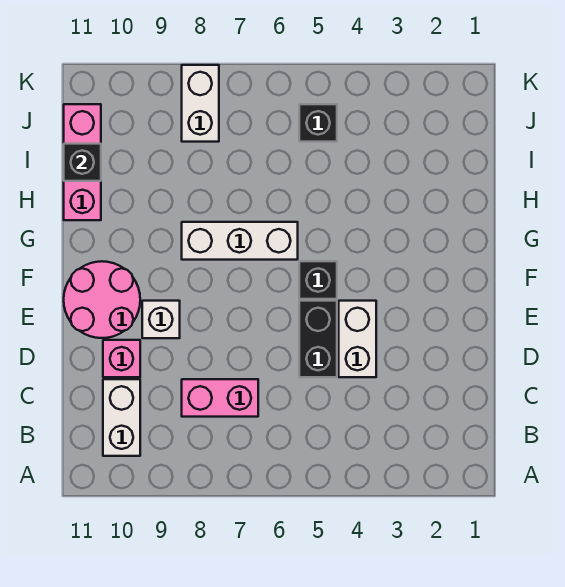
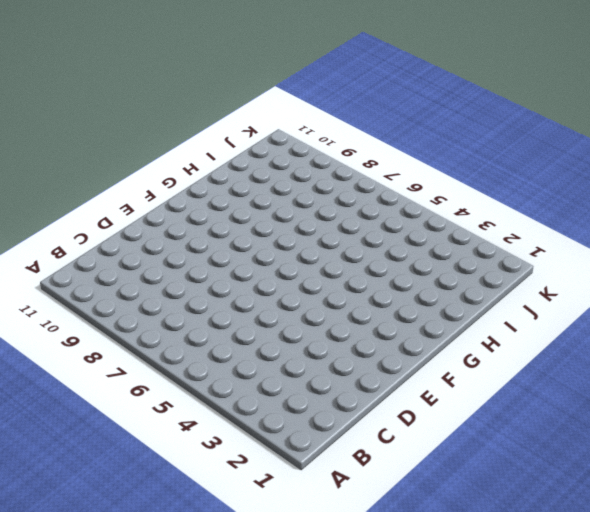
none -> white brick B10:C10 level 1
none -> pink brick C7:C8 level 1
none -> white brick D4:E4 level 1

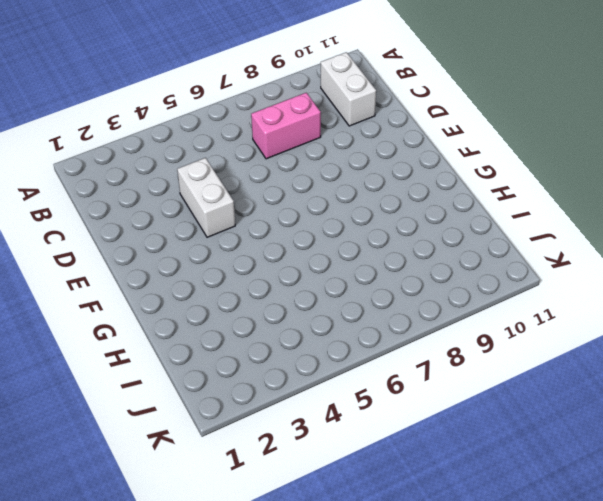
none -> black brick D5:E5 level 1
none -> pink brick D10 level 1
none -> white brick E9 level 1

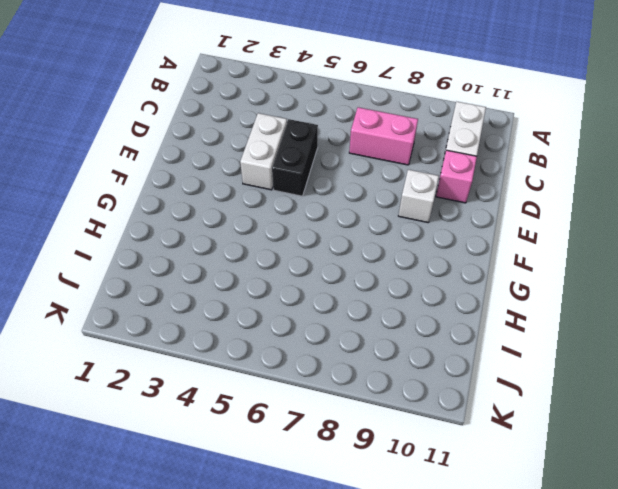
none -> pink round brick E10:F11 level 1
none -> black brick F5 level 1
none -> white brick G6:G8 level 1

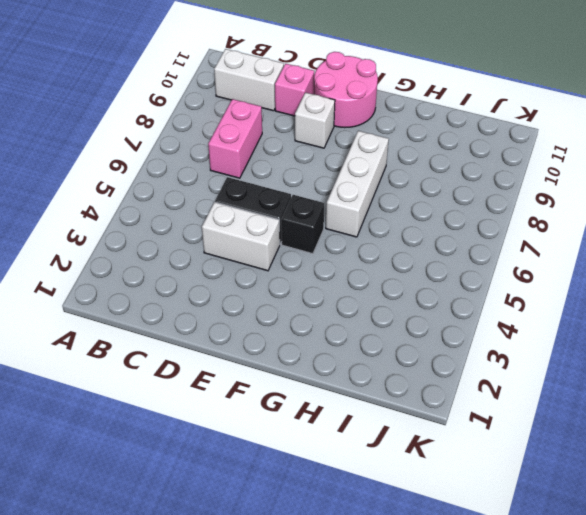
none -> pink brick H11:J11 level 1
none -> black brick J5 level 1
none -> white brick J8:K8 level 1

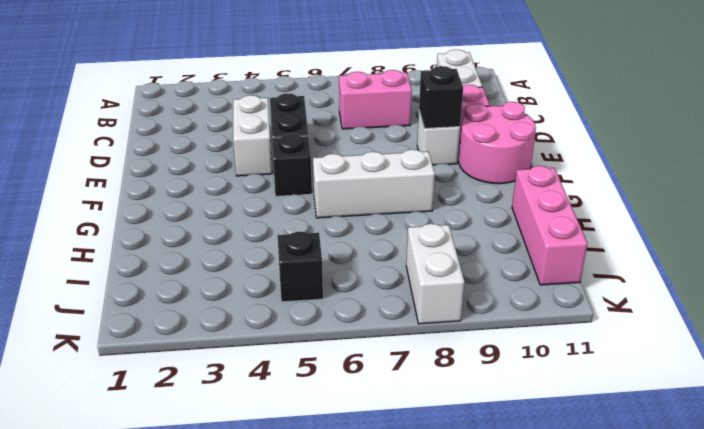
black brick E9 level 2 -> black brick I11 level 2

